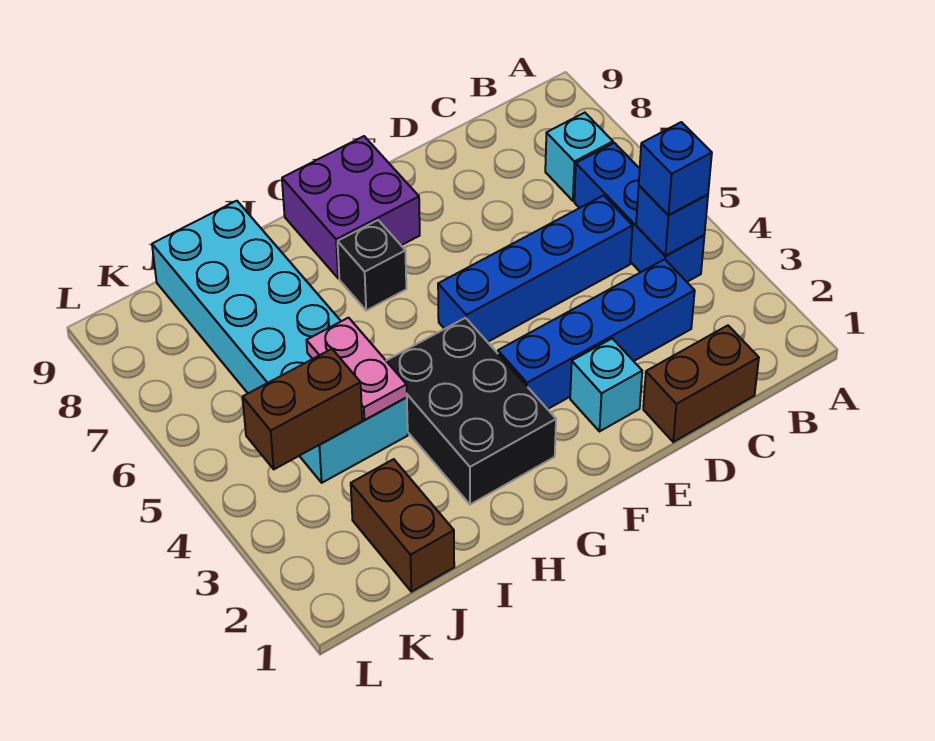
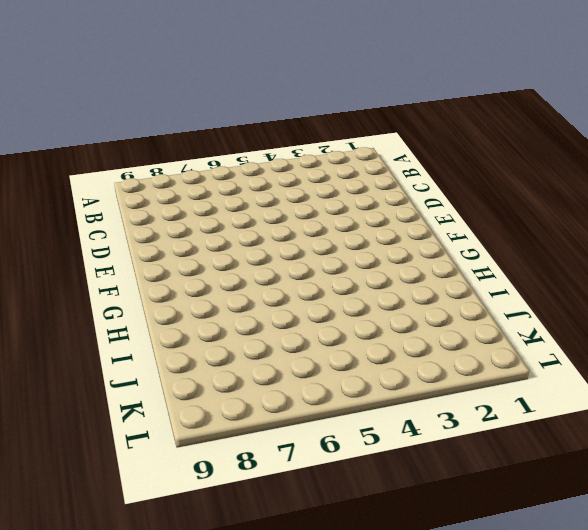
none -> blue brick B4:B6 level 1
none -> cyan brick B7 level 1
none -> brown brick C1:D1 level 1

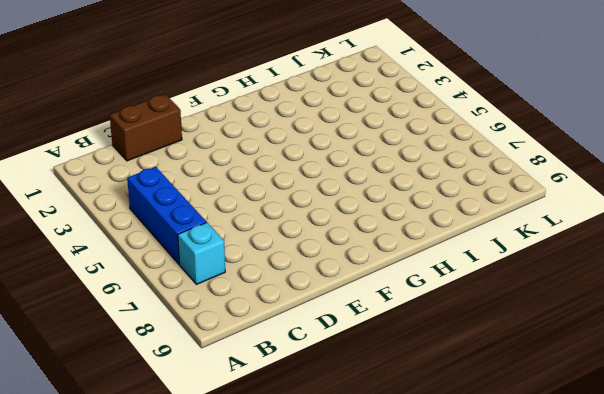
none -> blue brick C3:F3 level 1
none -> blue brick C5:F5 level 1
none -> cyan brick E2 level 1

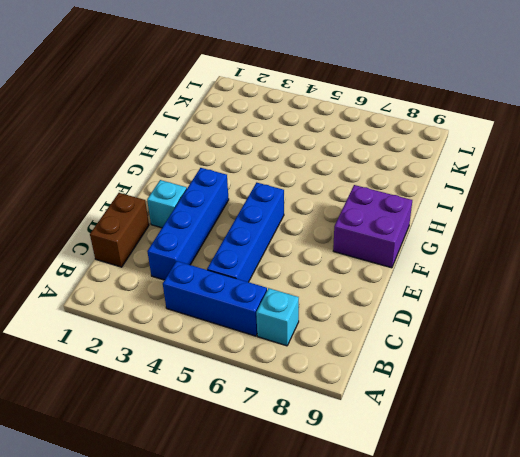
none -> black brick G2:H4 level 1
none -> black brick G7 level 1
none -> cyan brick I4:J9 level 1

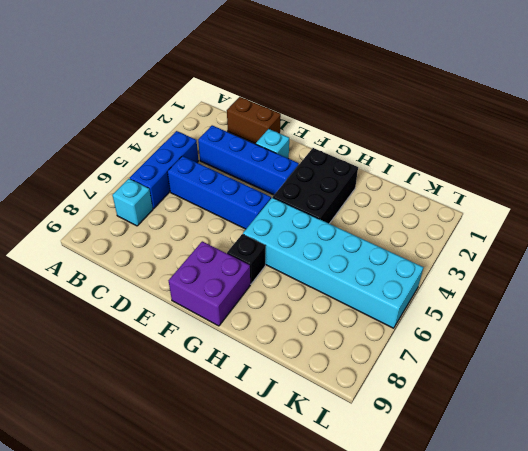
cyan brick G5:L6 level 1 -> cyan brick I4:J9 level 1
none -> brown brick J1:J2 level 1
none -> blue brick B4 level 2
none -> pink plate I4:I5 level 2

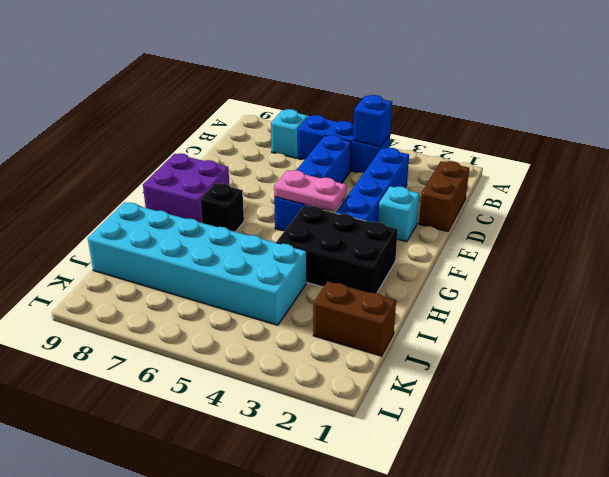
pink plate F4:F5 level 2 -> pink plate I4:I5 level 2
none -> brown brick J4:K4 level 2
none -> blue brick B4 level 3

